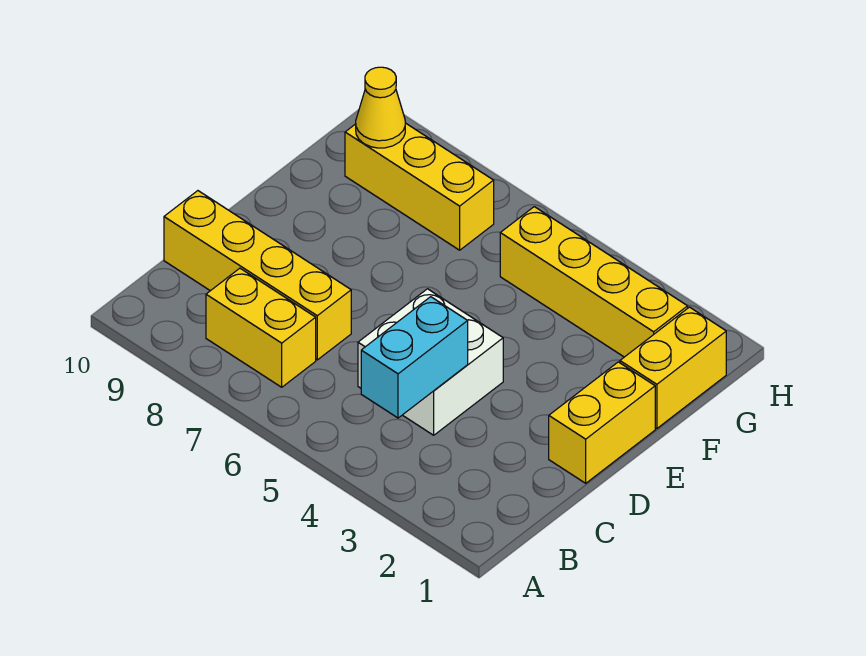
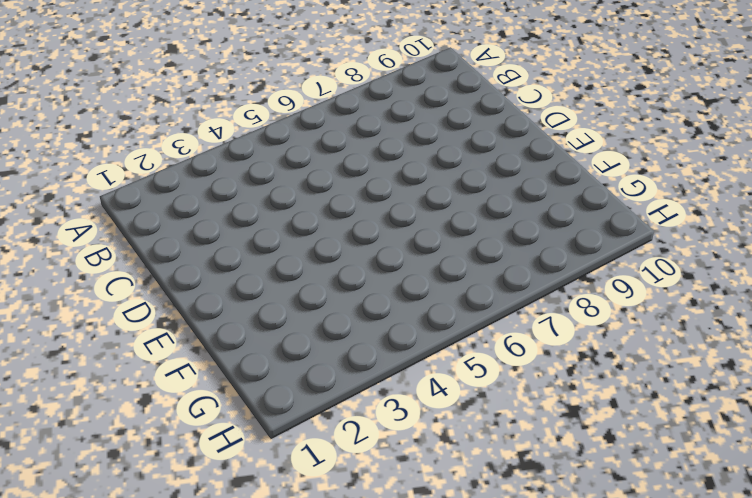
none -> yellow brick B7:B8 level 1
none -> white brick C4:D5 level 1

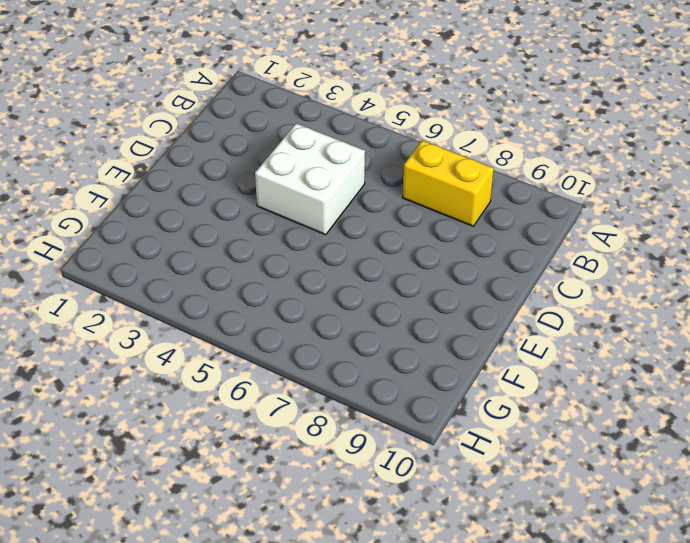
none -> yellow brick C7:C10 level 1
none -> yellow brick D1:E1 level 1

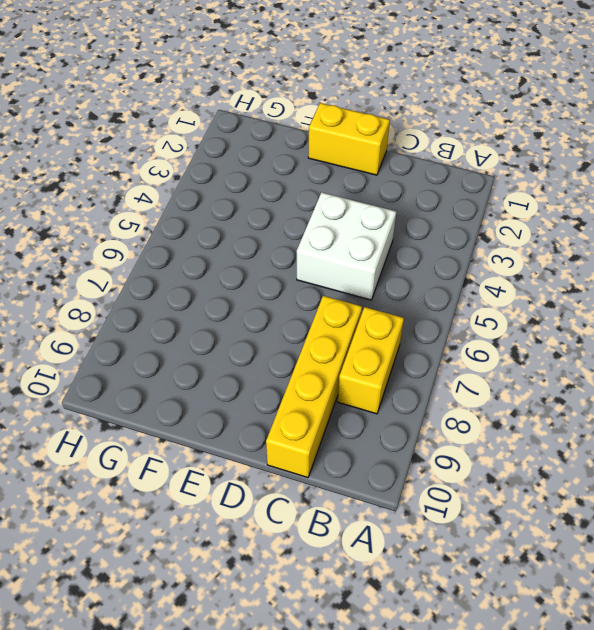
none -> yellow brick F1:G1 level 1
none -> yellow brick G2:G5 level 1

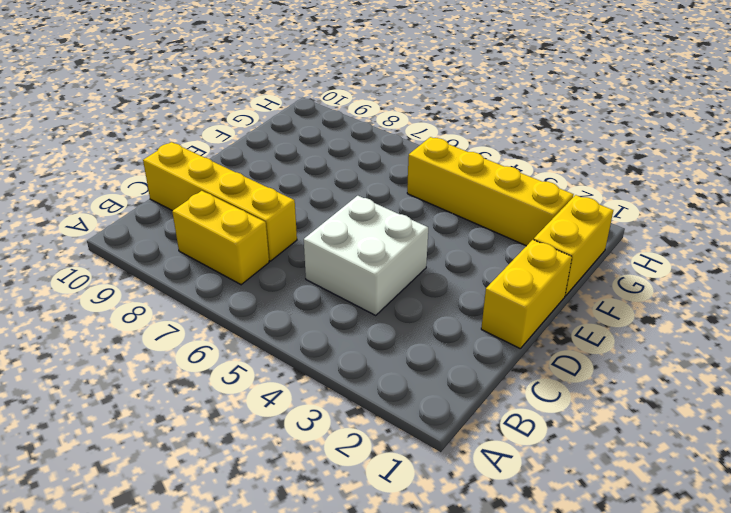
none -> yellow brick G7:G9 level 1
none -> cyan brick B4:C4 level 2

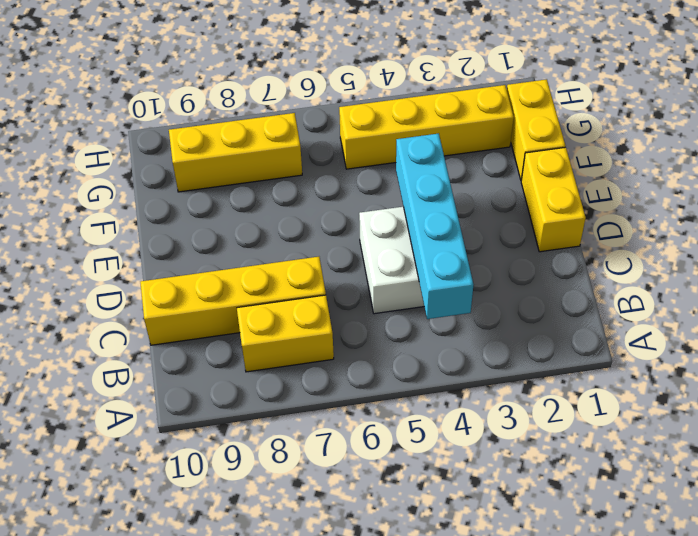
cyan brick B4:E4 level 2 -> cyan brick B4:C4 level 2
none -> yellow cone G9 level 2

